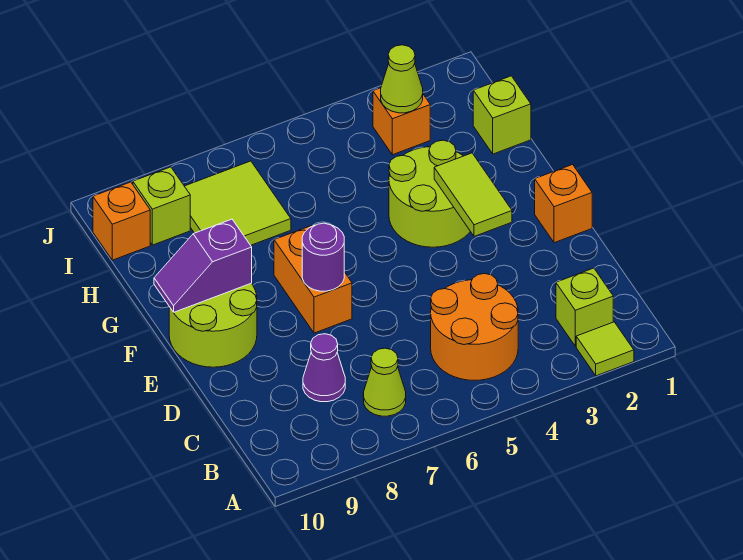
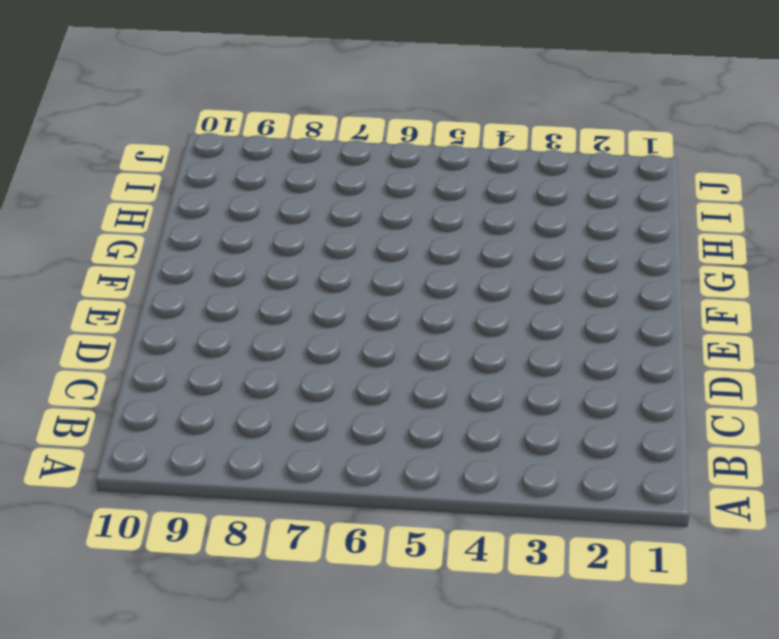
none -> lime tile A2 level 1
none -> lime brick B2 level 1
none -> orange round brick B4:C5 level 1

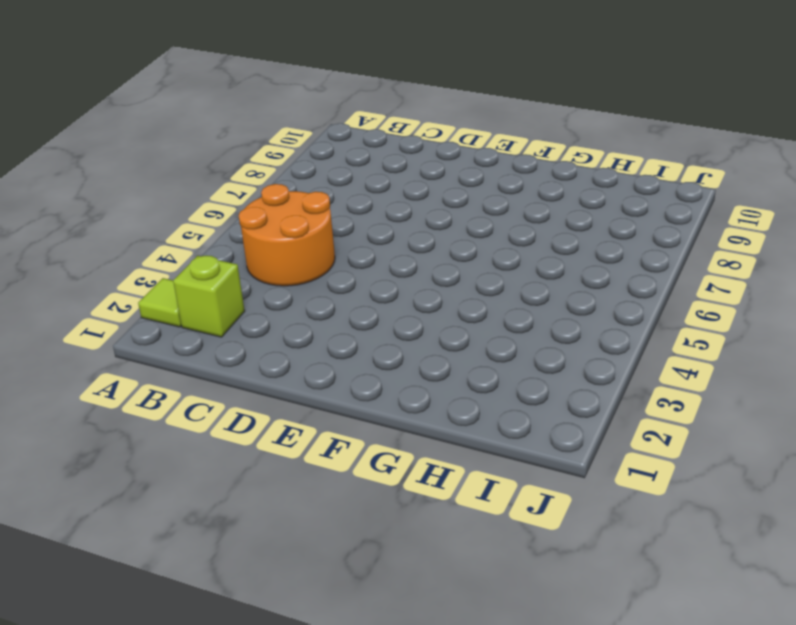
none -> lime cone B7 level 1
none -> purple cone C8 level 1
none -> orange brick E1 level 1

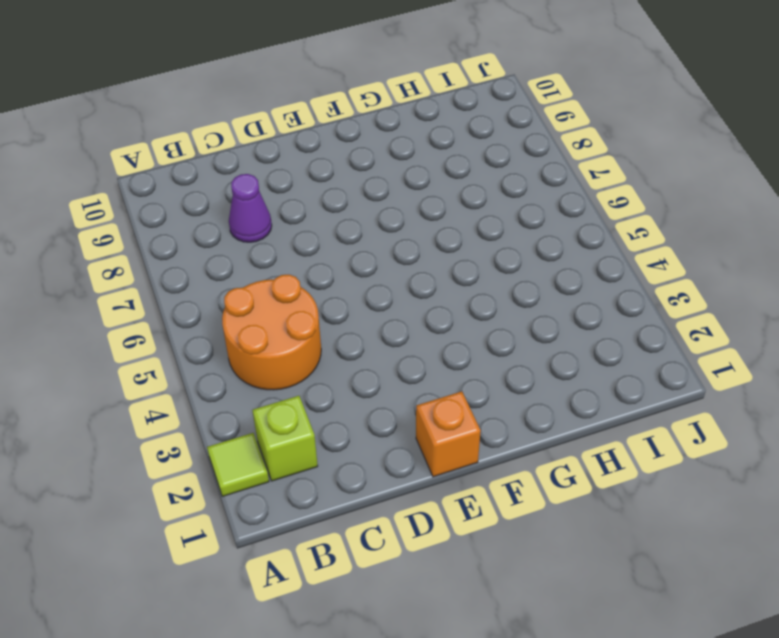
none -> lime cone B7 level 1
none -> orange brick E7:F7 level 1
none -> lime round brick E9:F10 level 1

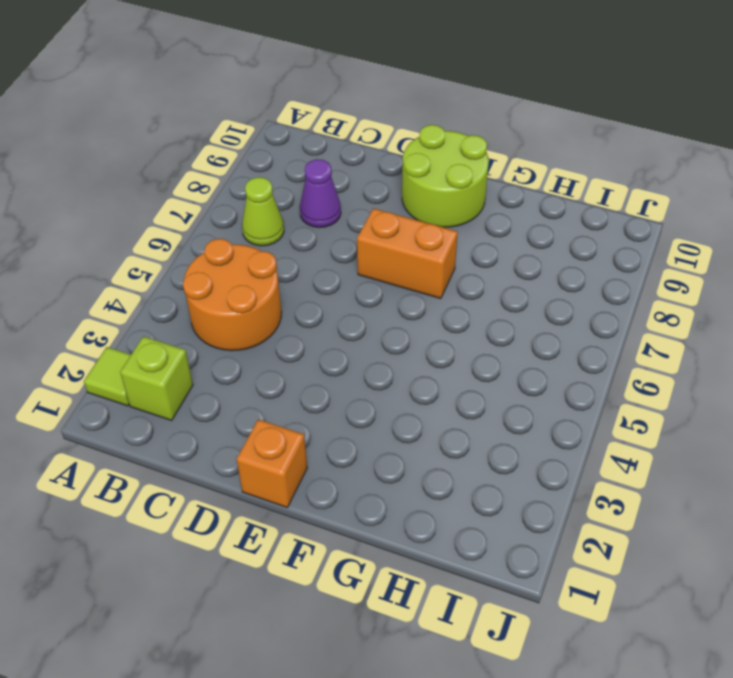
none -> lime round brick F3:G4 level 1
none -> lime brick H1 level 1
none -> lime tile H7:I8 level 1

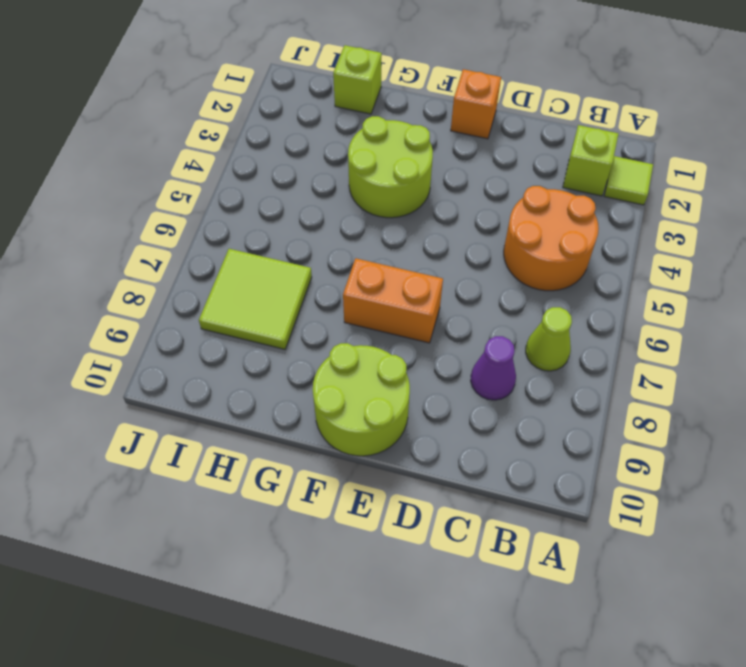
none -> orange brick I3 level 1
none -> lime brick I9 level 1
none -> orange brick I10 level 1

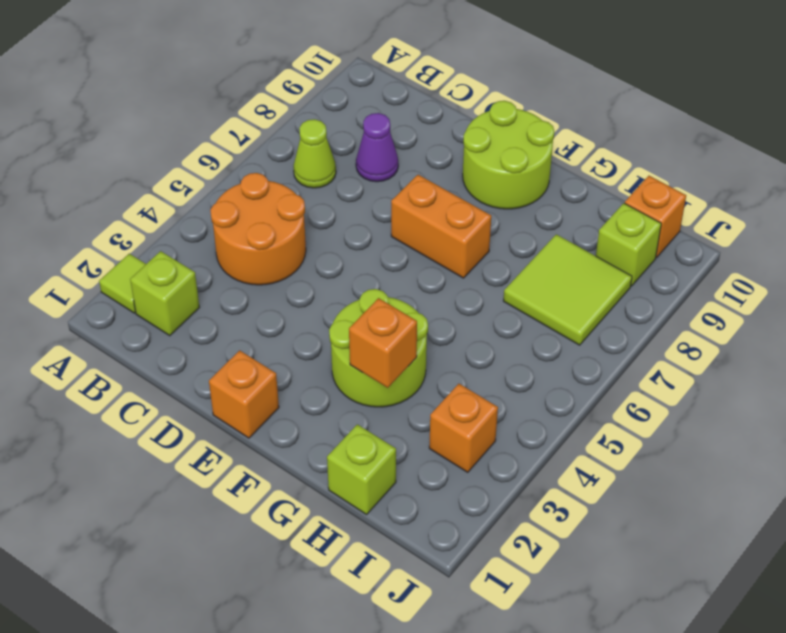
orange brick G3 level 2 -> none
none -> lime tile E3:F3 level 2
none -> purple round brick E7 level 2
none -> purple slope F9:F10 level 2 top 9

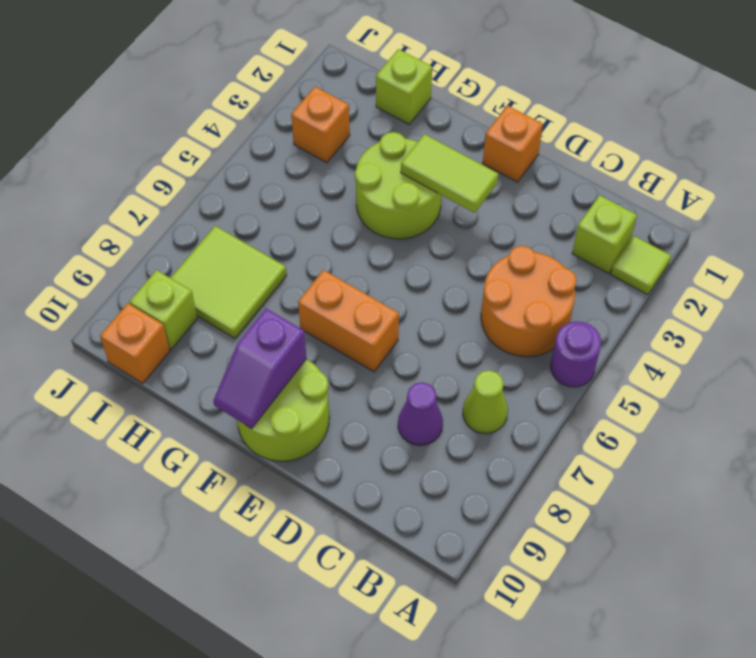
purple round brick A5 level 1 -> purple round brick E7 level 2
none -> lime cone I3 level 2

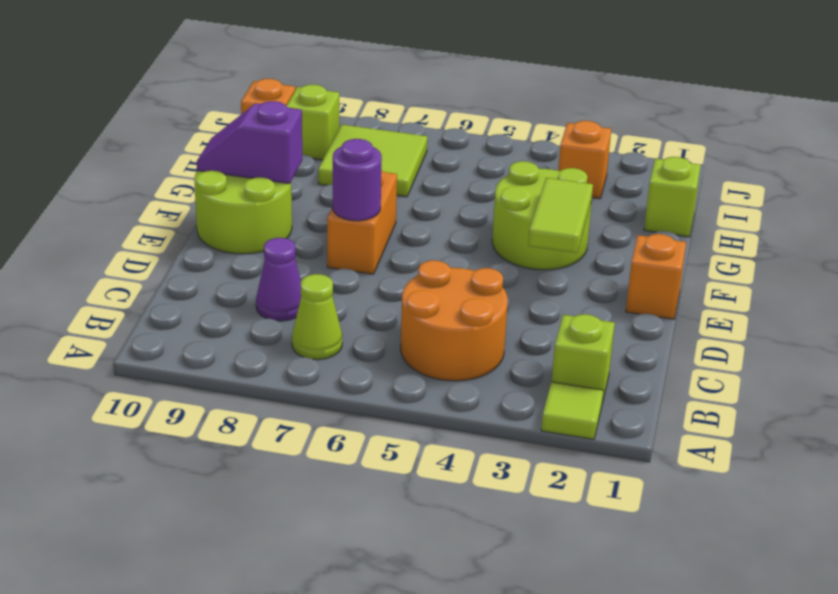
none -> lime cone I3 level 2

